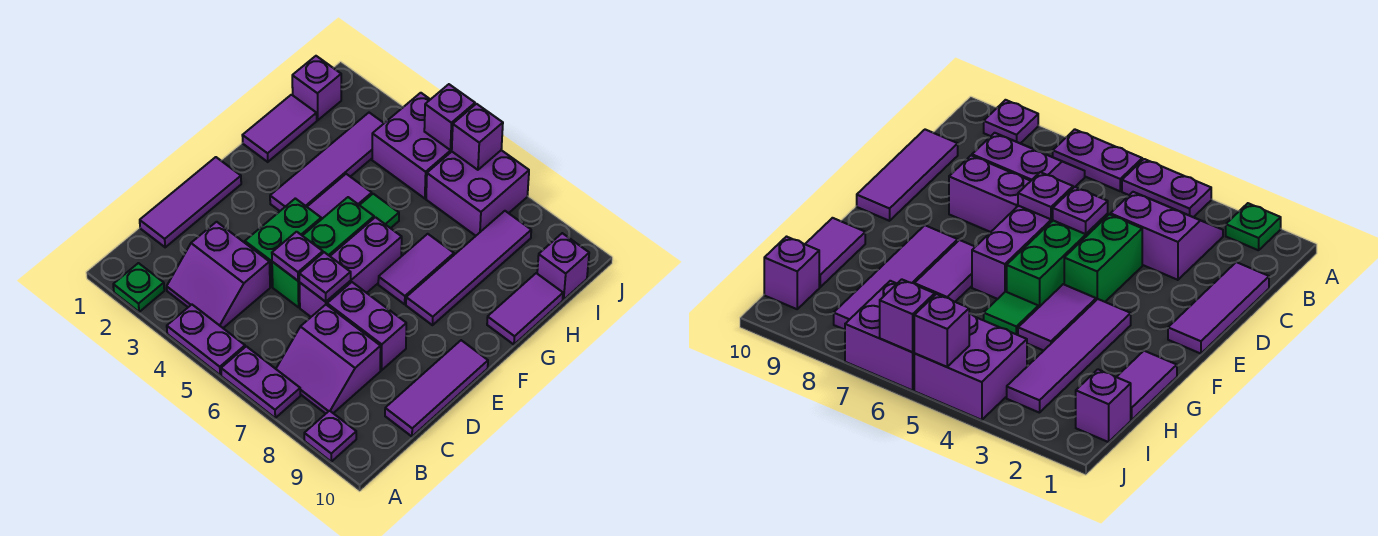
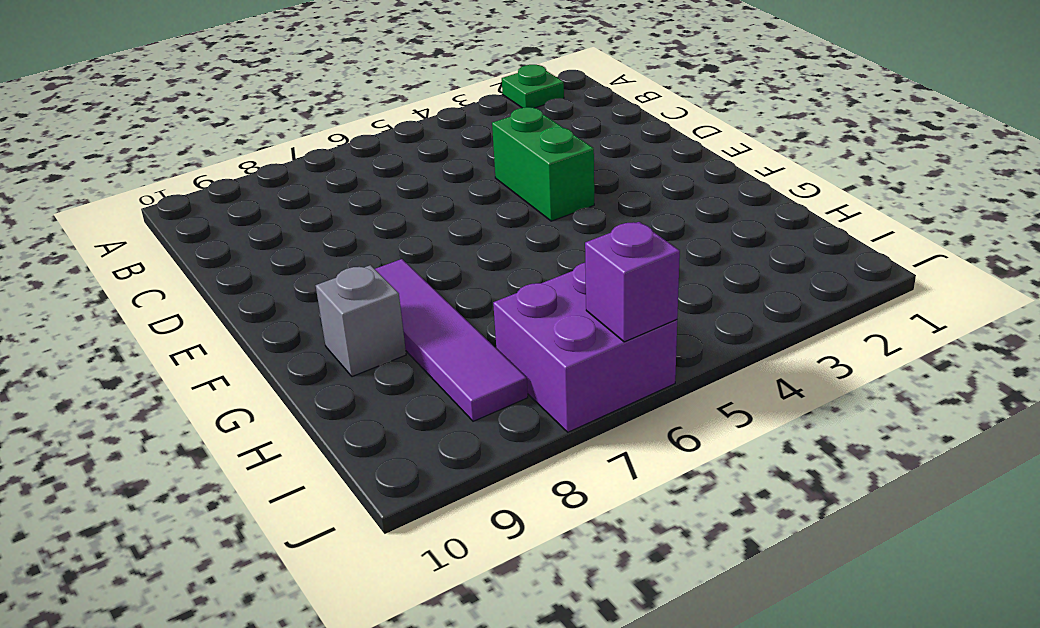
grey brick G9 level 1 -> none
none -> purple plate A4:A5 level 1
none -> purple plate A6:A7 level 1
none -> purple plate A9 level 1

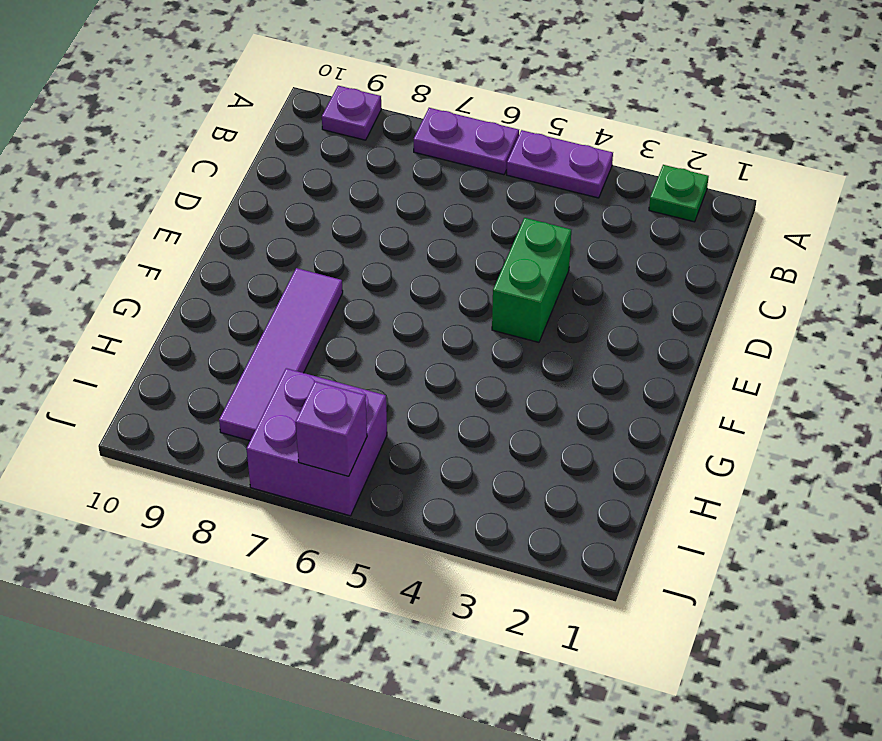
none -> purple slope B3:C4 level 1 top C
none -> purple slope B7:C8 level 1 top C
none -> purple tile C1:E1 level 1

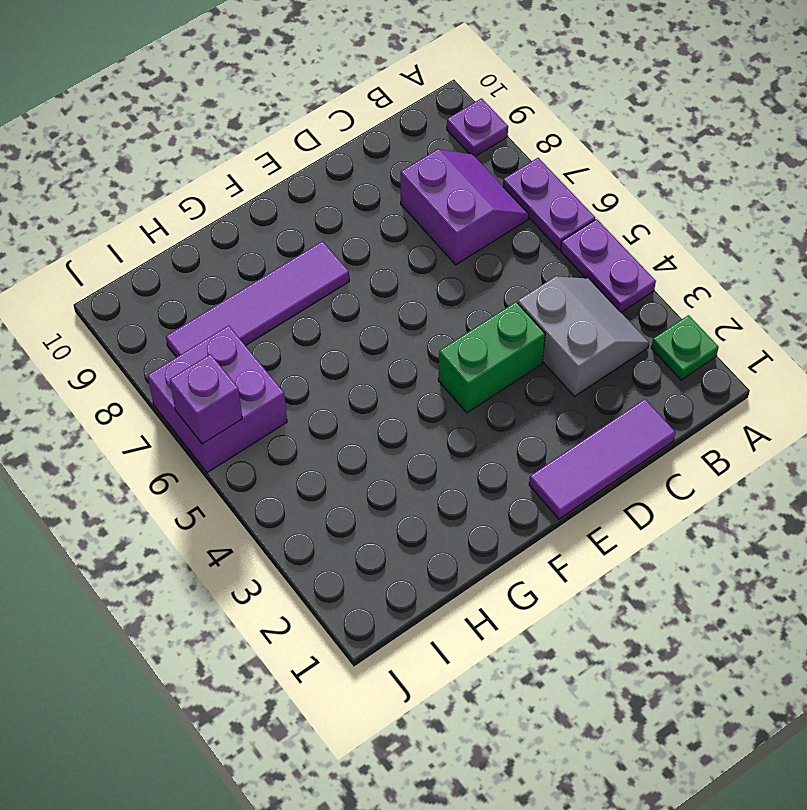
grey slope B3:C4 level 1 top C -> purple slope B3:C4 level 1 top C
none -> purple tile C10:E10 level 1
none -> green brick D5:F5 level 1
none -> purple brick D6:F6 level 1

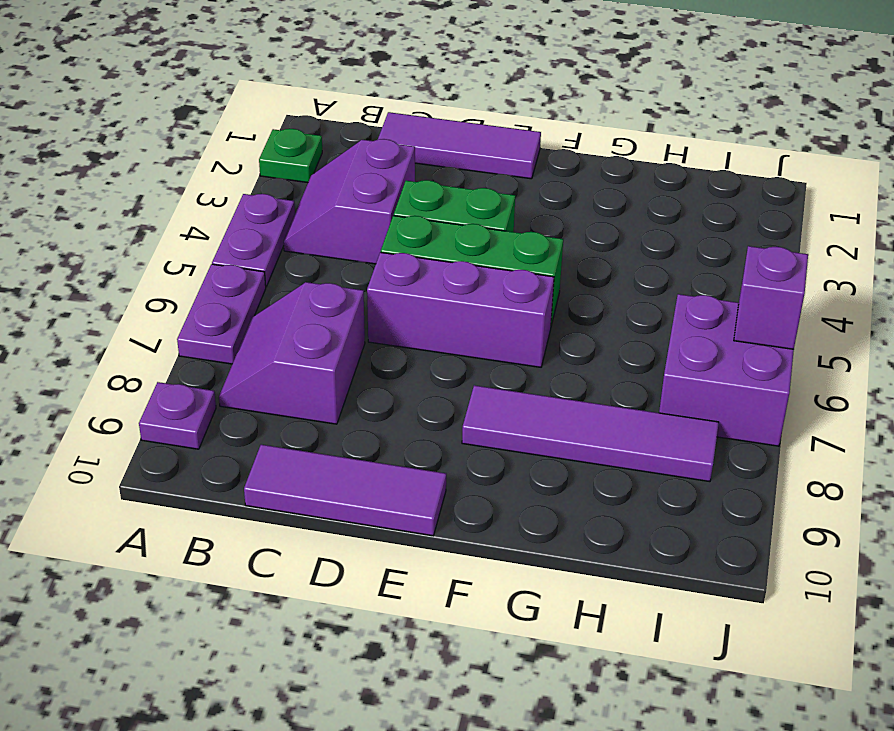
none -> purple brick D7:D8 level 1
none -> purple tile F3:I3 level 1
none -> purple tile F4:G4 level 1

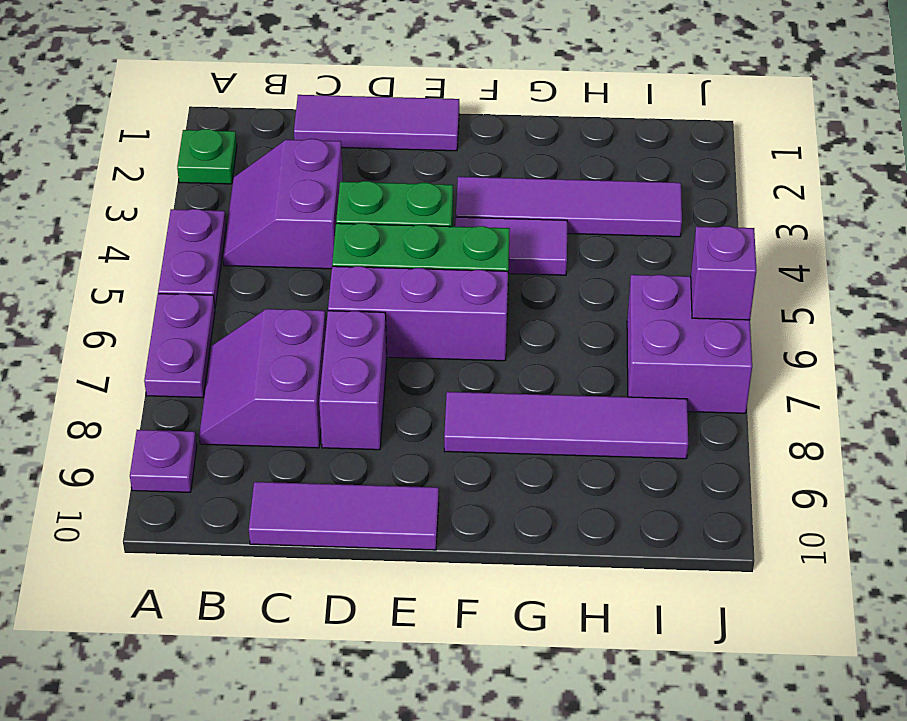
none -> purple tile F7:G7 level 1
none -> purple tile G1:H1 level 1
none -> green tile G5 level 1

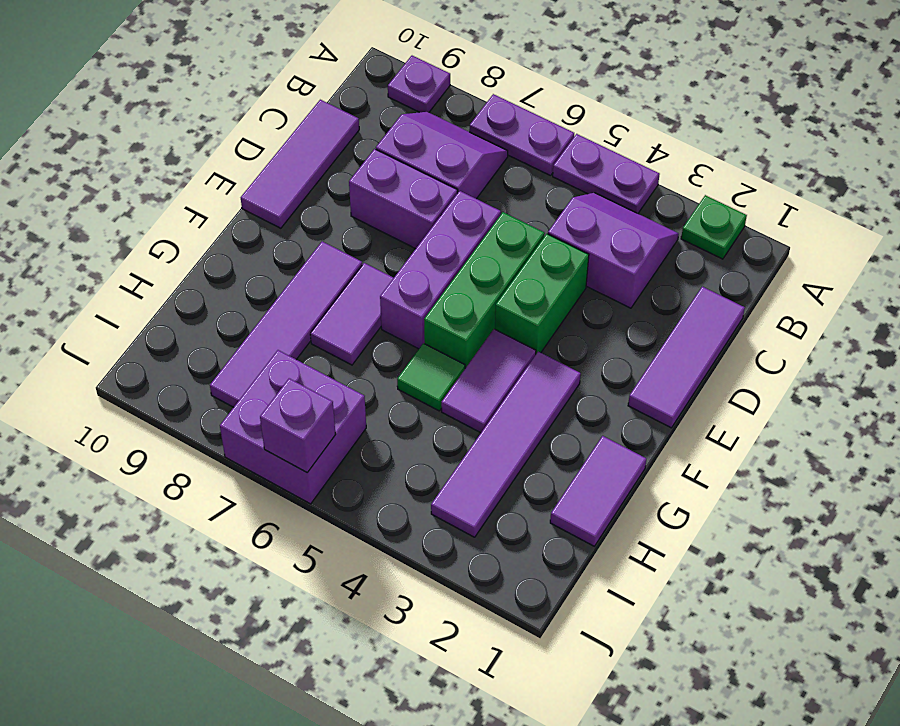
none -> purple tile G10:H10 level 1
none -> purple brick I1 level 1
none -> purple brick I4:J5 level 1

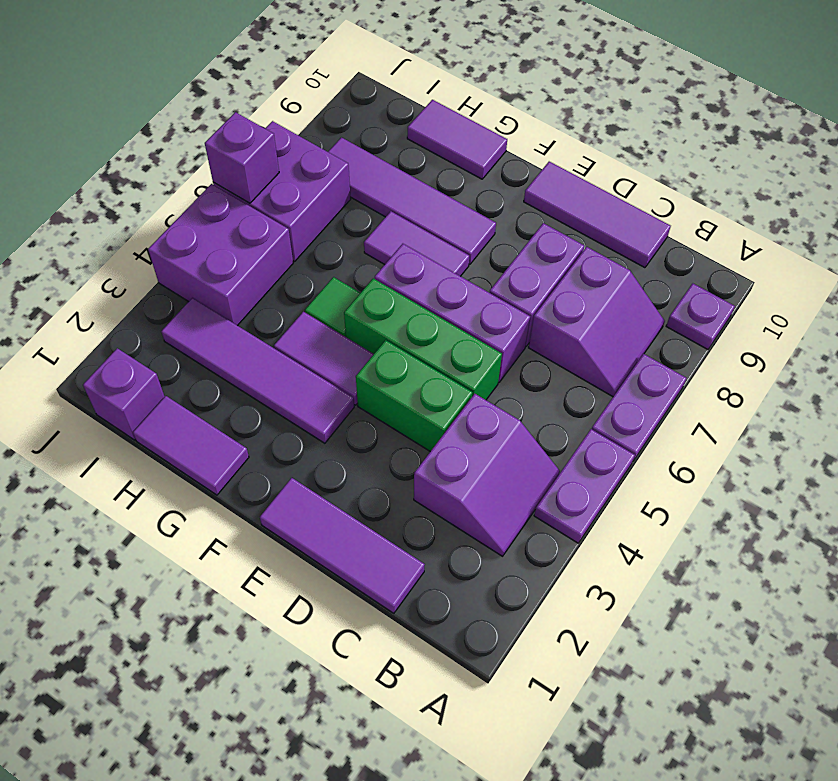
none -> green plate A2 level 1
none -> purple brick I10 level 1
none -> purple plate D5 level 2

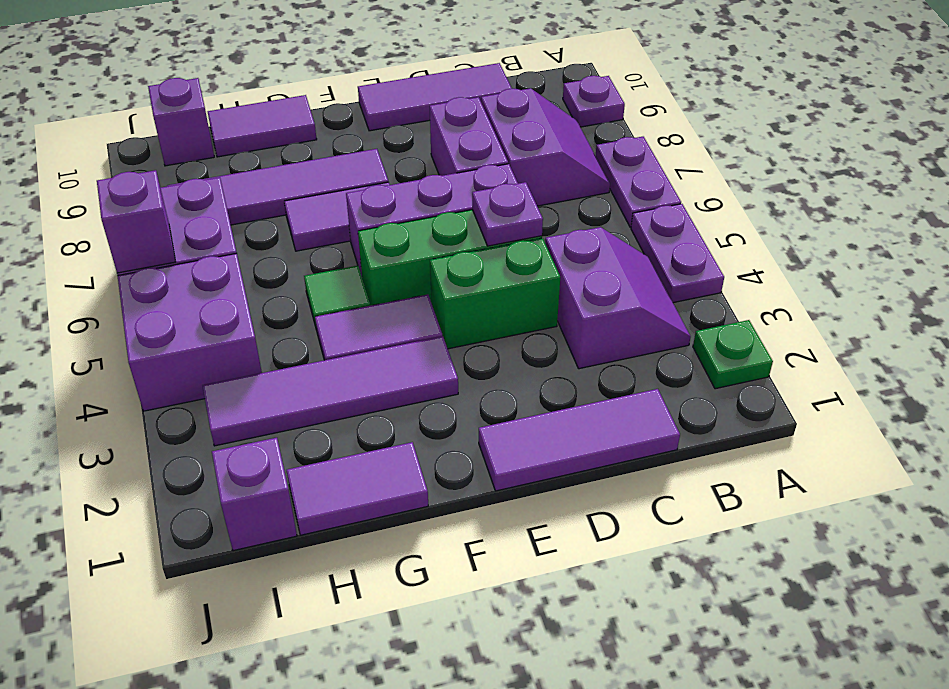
none -> purple plate D6 level 2
none -> purple brick J5 level 2

